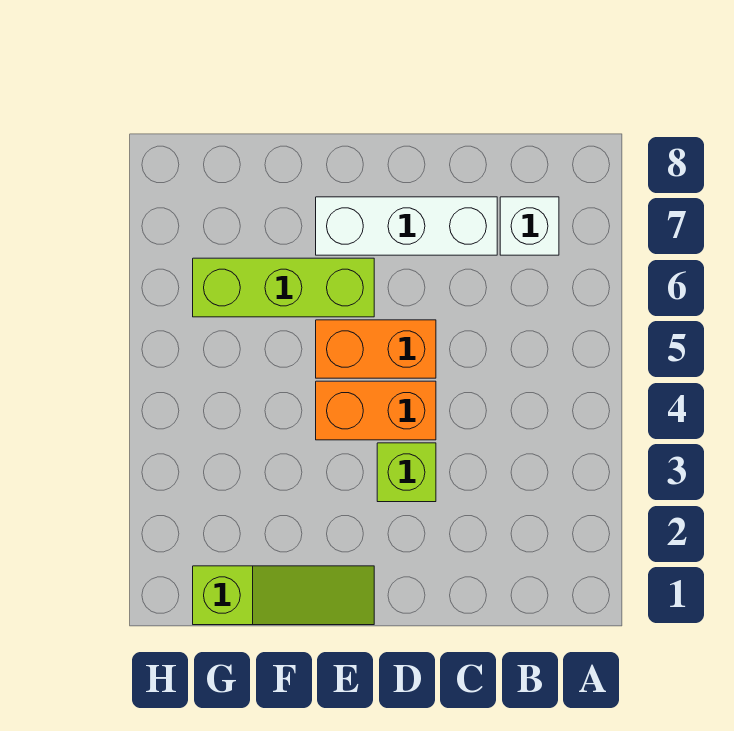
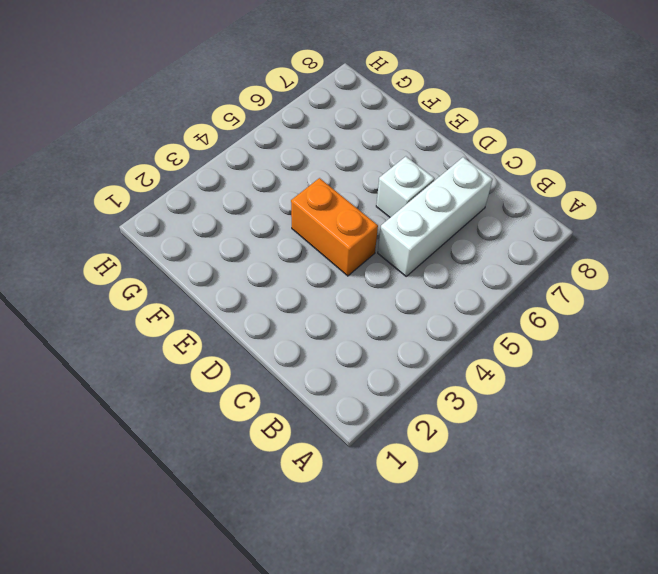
white brick C5:C7 level 1 -> white brick C7:E7 level 1
white brick D6 level 1 -> white brick B7 level 1
none -> lime brick D3 level 1
none -> orange brick D5:E5 level 1

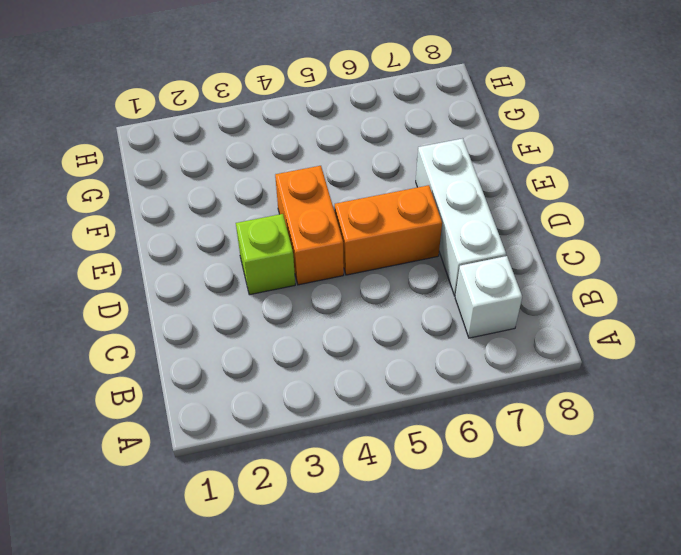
orange brick D5:D6 level 1 -> orange brick D5:E5 level 1
none -> lime slope E1:G1 level 1 top G
none -> lime brick E6:G6 level 1

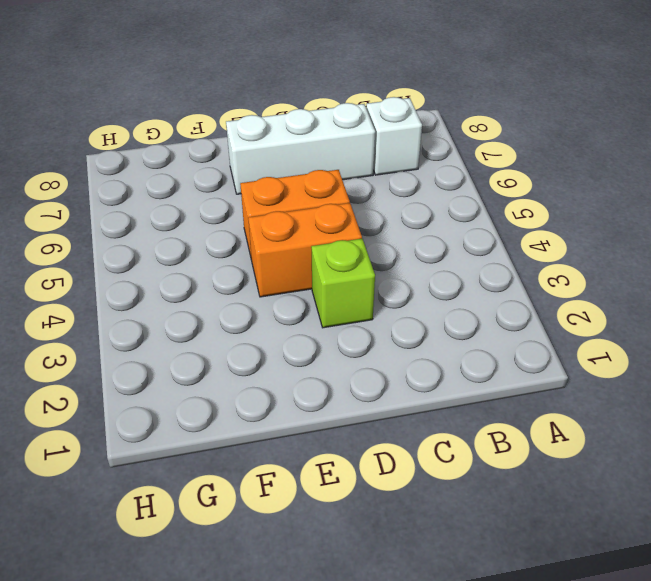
none -> lime slope E1:G1 level 1 top G
none -> lime brick E6:G6 level 1

